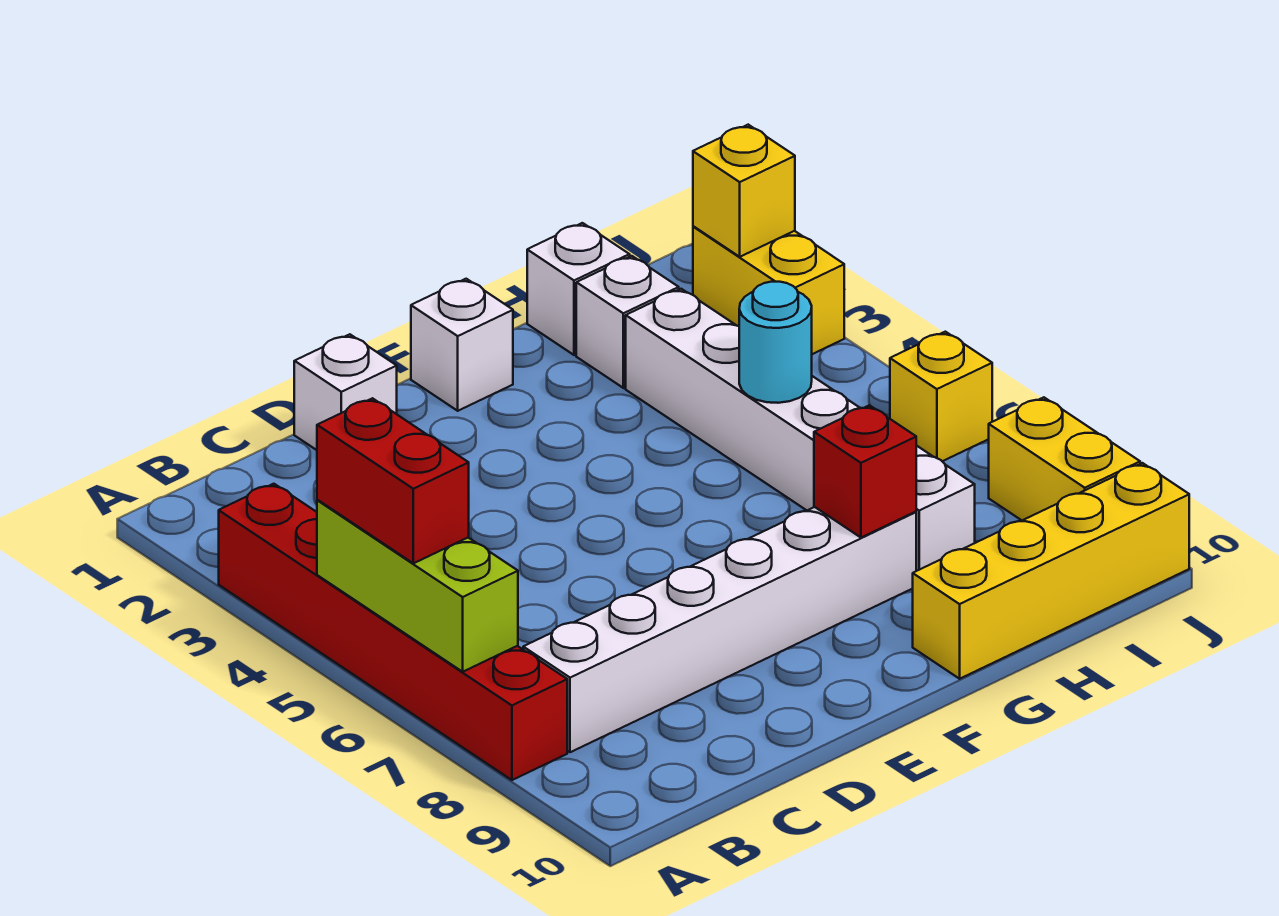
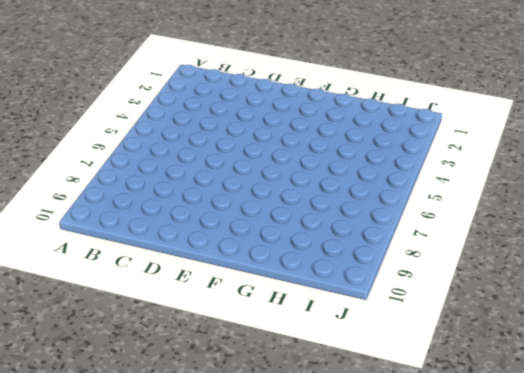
none -> red brick A3:A8 level 1
none -> white brick B8:G8 level 1
none -> white brick D1 level 1

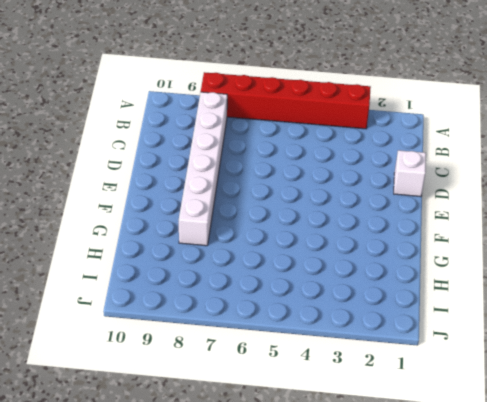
none -> white brick F1 level 1
none -> yellow brick G10:J10 level 1
none -> white brick H1 level 1

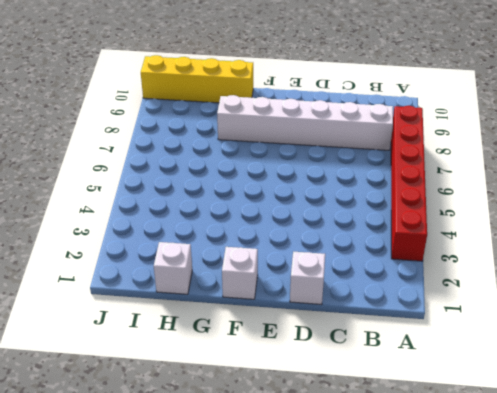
none -> white brick H2 level 1
none -> white brick H3:H8 level 1
none -> yellow brick J2:J3 level 1

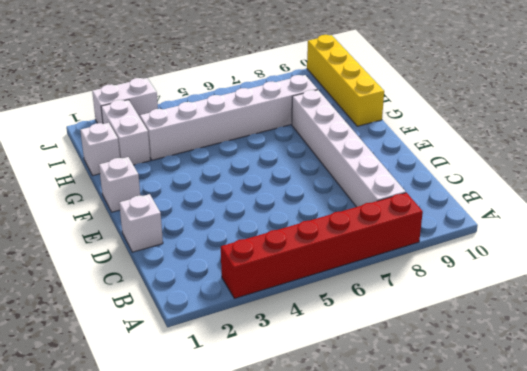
white brick H2:I2 level 1 -> white brick H2 level 1
white brick J2:J3 level 1 -> yellow brick J2:J3 level 1
none -> yellow brick J6 level 1
none -> yellow brick J8:J9 level 1
none -> lime brick A5:A7 level 2

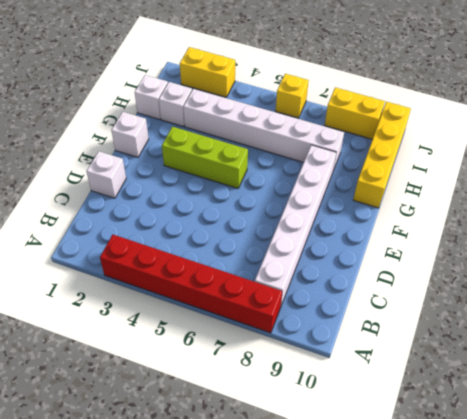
lime brick F3:F5 level 1 -> lime brick A5:A7 level 2
none -> red brick G8 level 2
none -> cyan round brick H5 level 2
none -> yellow brick J2 level 2

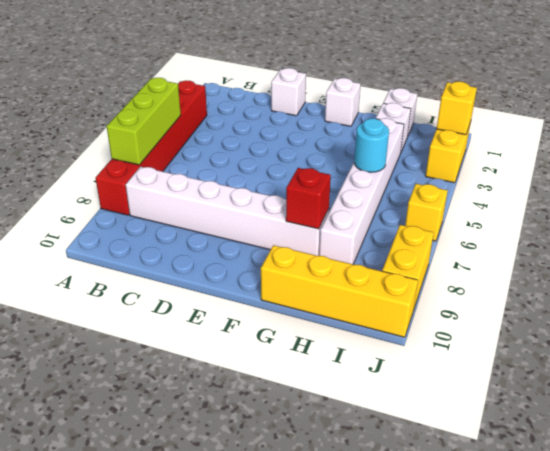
none -> red brick A5:A6 level 3

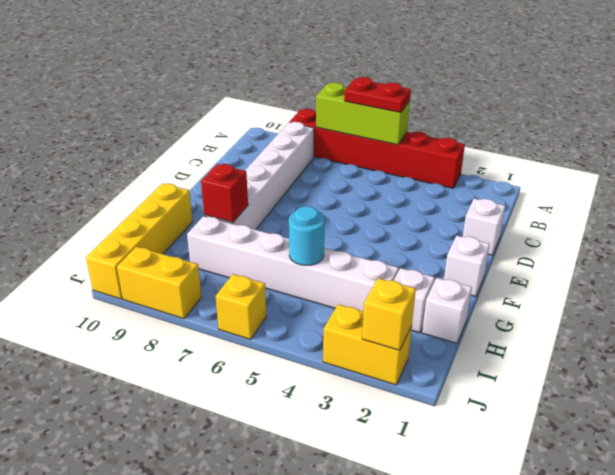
red plate A5:A6 level 3 -> red brick A5:A6 level 3

